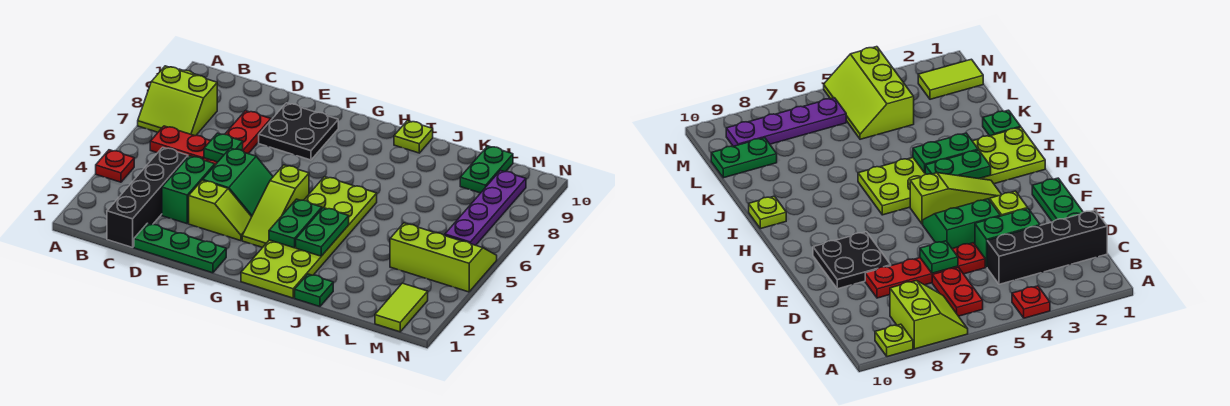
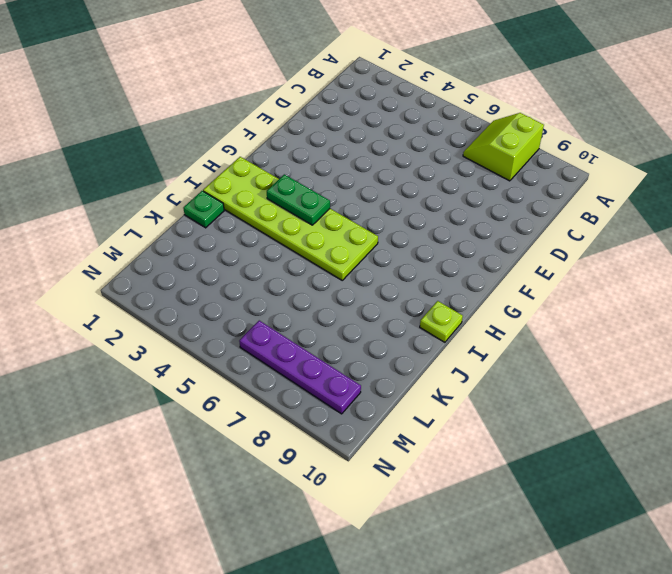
none -> red plate A4 level 1
none -> lime plate A9 level 1
none -> red plate B6:C6 level 1

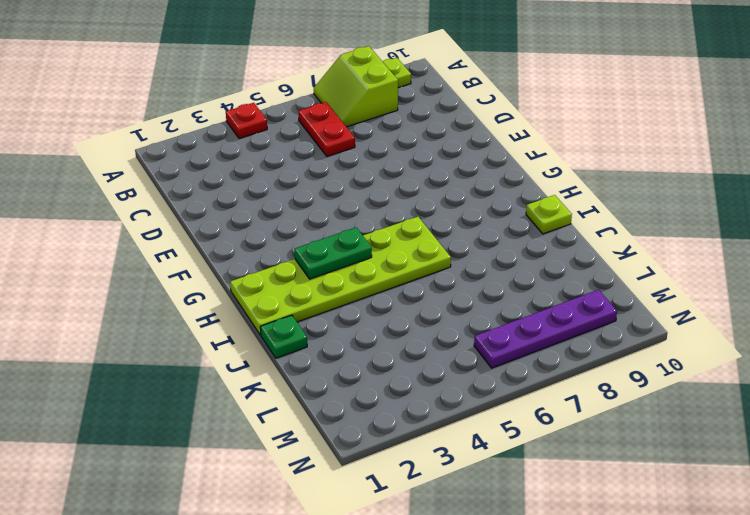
none -> black brick C1:C4 level 1
none -> green plate D1:F1 level 1
none -> green brick D3:D4 level 1

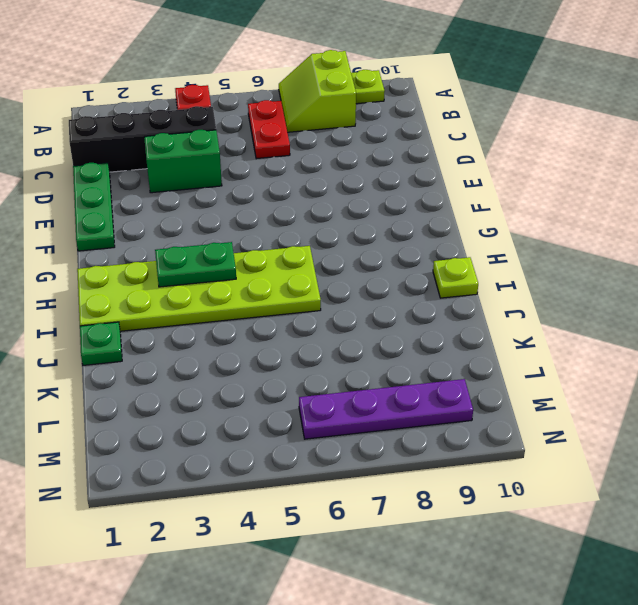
none -> red plate D5:D8 level 1
none -> lime slope E3:F3 level 1 top E
none -> green slope E4:F5 level 1 top E

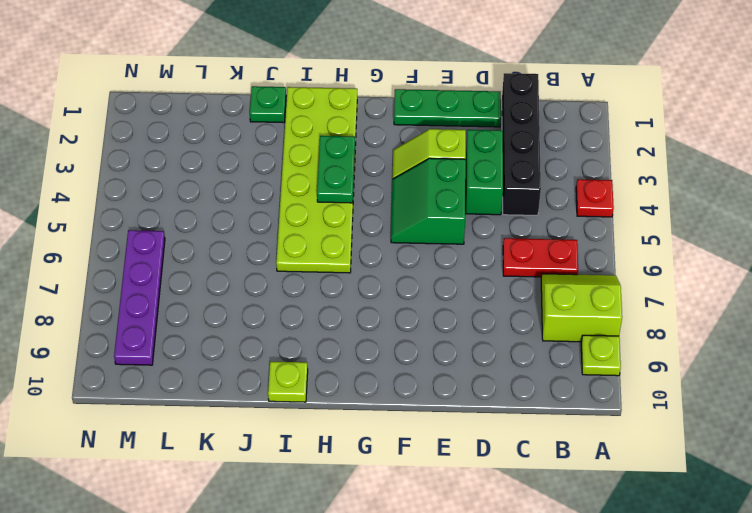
none -> red plate D5:D8 level 1
none -> black plate E8:F9 level 1
none -> lime slope G3:G5 level 1 top 5

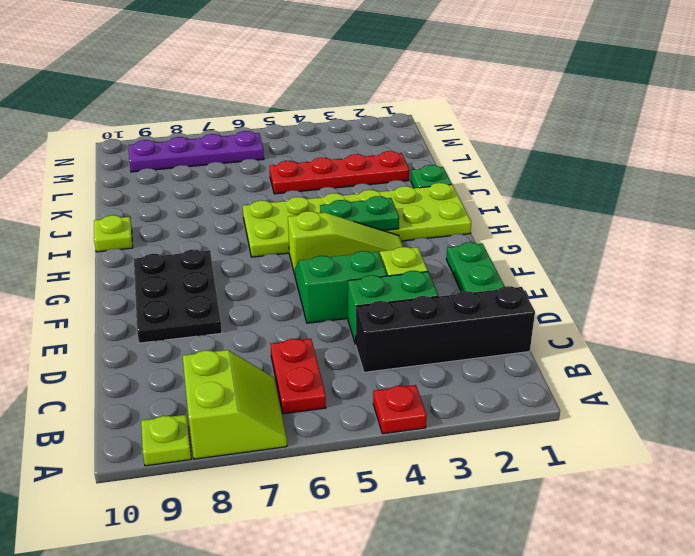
black plate E8:G9 level 1 -> black plate E8:F9 level 1
red plate K2:K5 level 1 -> red plate D5:D8 level 1
none -> lime slope L4:N5 level 1 top 4
none -> green plate L9:L10 level 1
none -> lime tile M1:M2 level 1

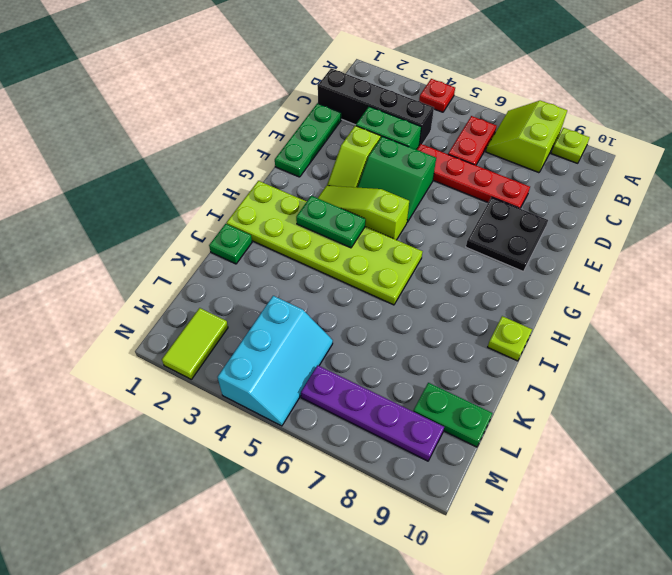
cyan slope L4:N5 level 1 top 4 -> lime slope L4:N5 level 1 top 4
lime tile M2:N2 level 1 -> lime tile M1:M2 level 1
none -> green plate D6 level 2
none -> green plate I3:I4 level 2

